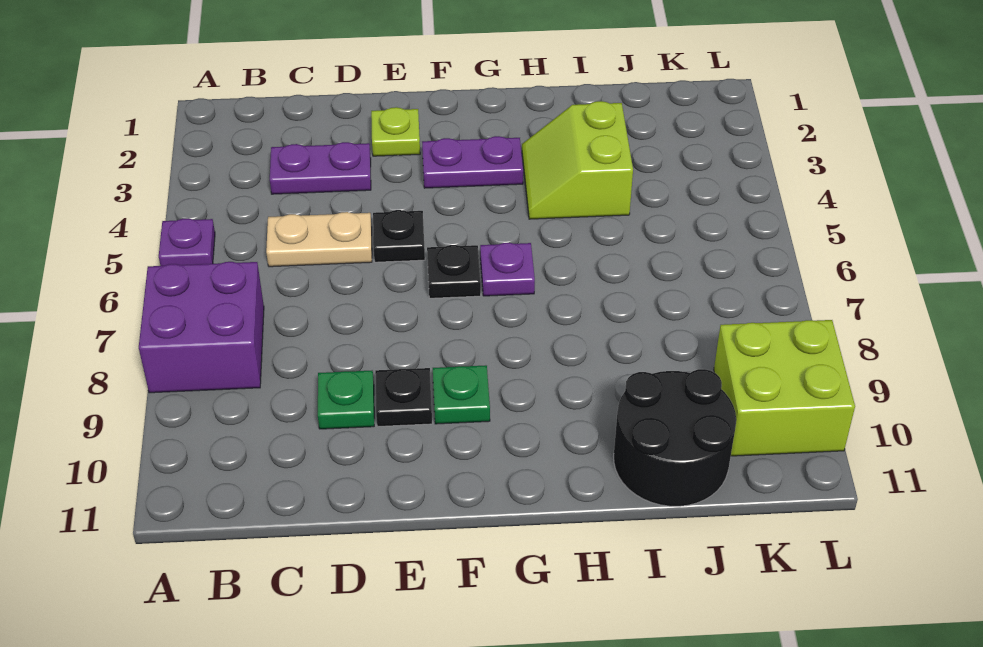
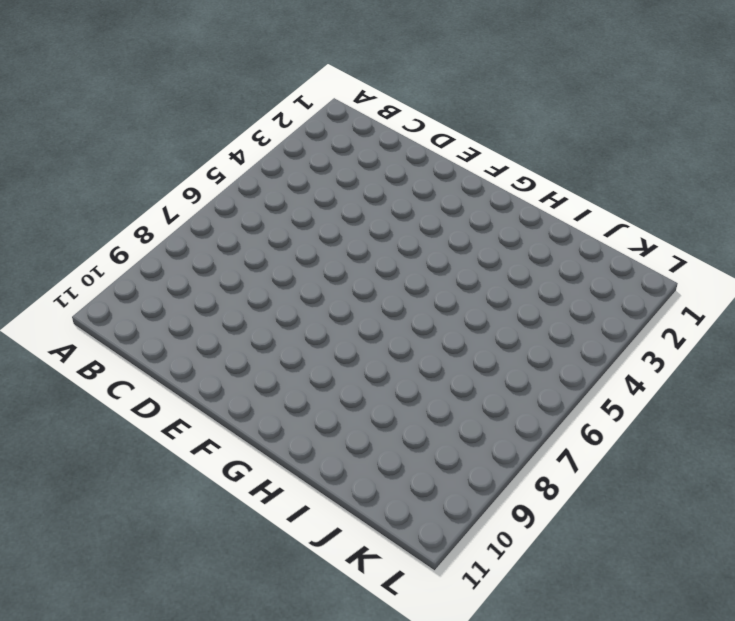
none -> purple plate A5 level 1
none -> purple brick A7:B8 level 1
none -> purple plate C3:D3 level 1

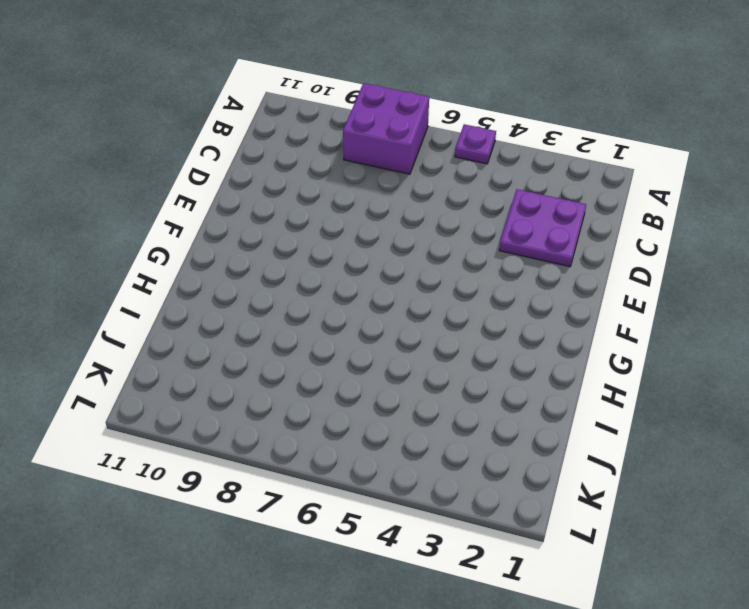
purple plate C2:D3 level 1 -> purple plate C3:D3 level 1
none -> tan plate C5:D5 level 1
none -> green plate D9 level 1
none -> lime plate E2 level 1

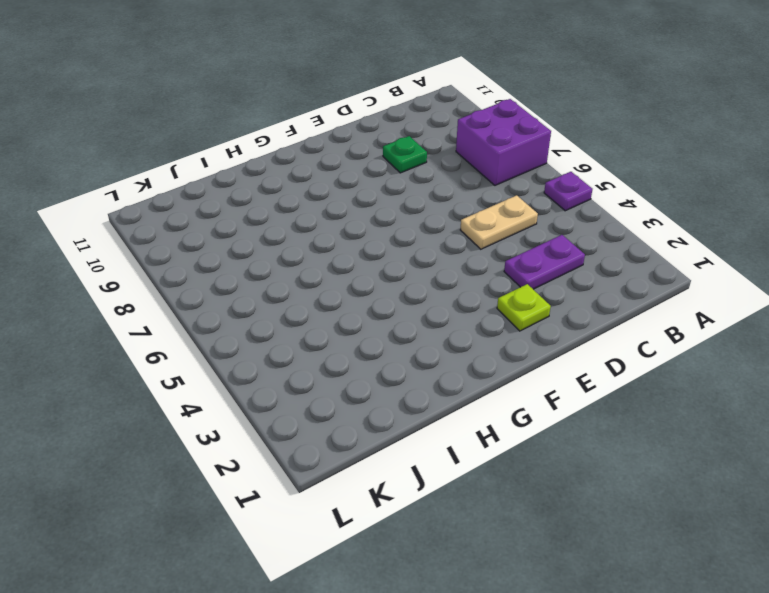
none -> black plate E5 level 1
none -> black plate E9 level 1
none -> purple plate F3:G3 level 1

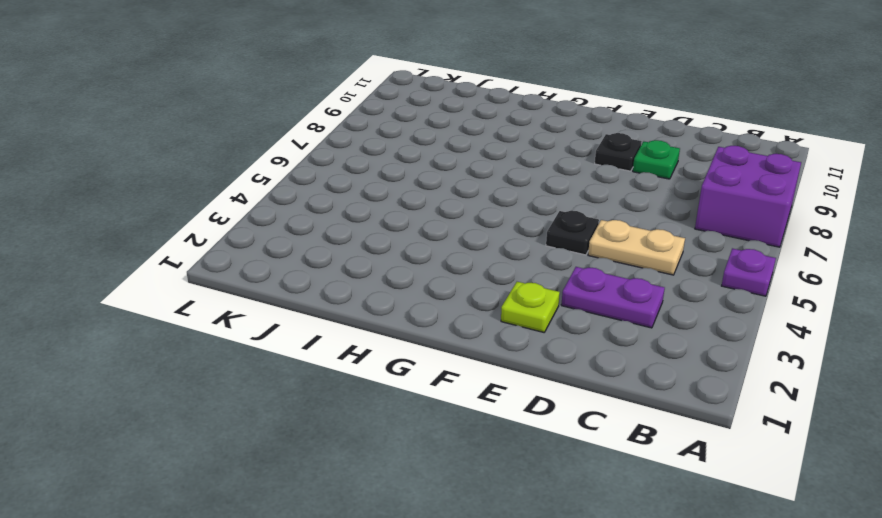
none -> purple plate F3:G3 level 1
none -> black plate F6 level 1
none -> green plate F9 level 1

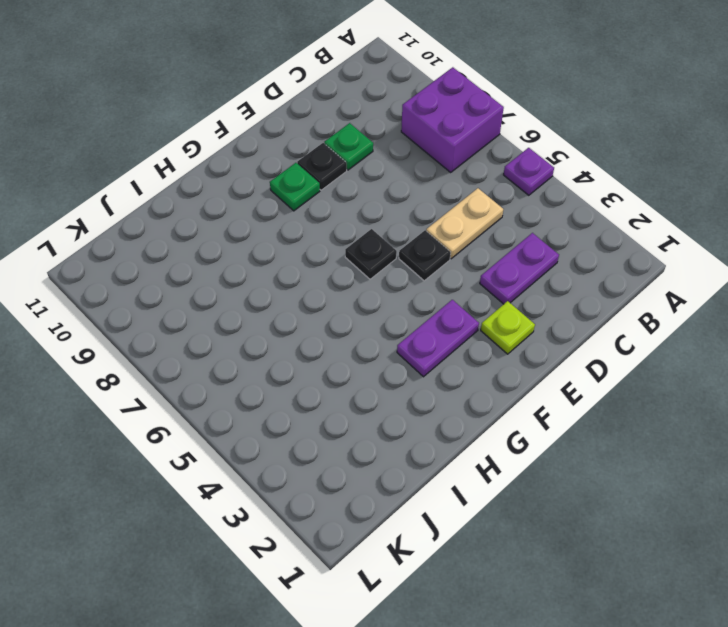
none -> purple plate G6 level 1
none -> lime slope H3:I4 level 1 top I
none -> black round brick I10:J11 level 1

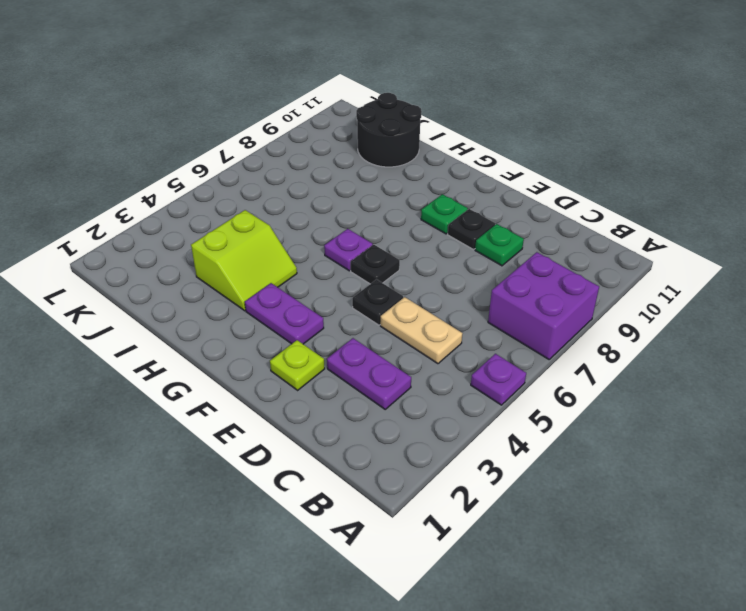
none -> lime brick K9:L10 level 1

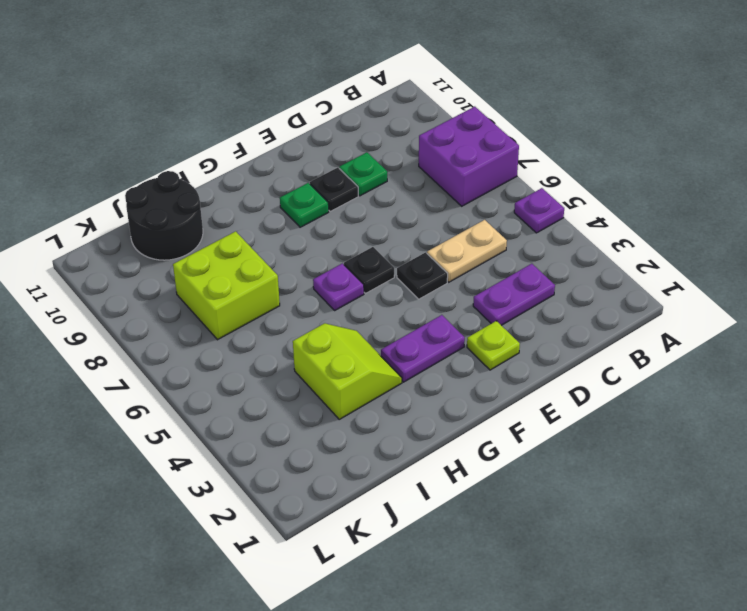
lime brick I7:J8 level 1 -> lime brick K9:L10 level 1

